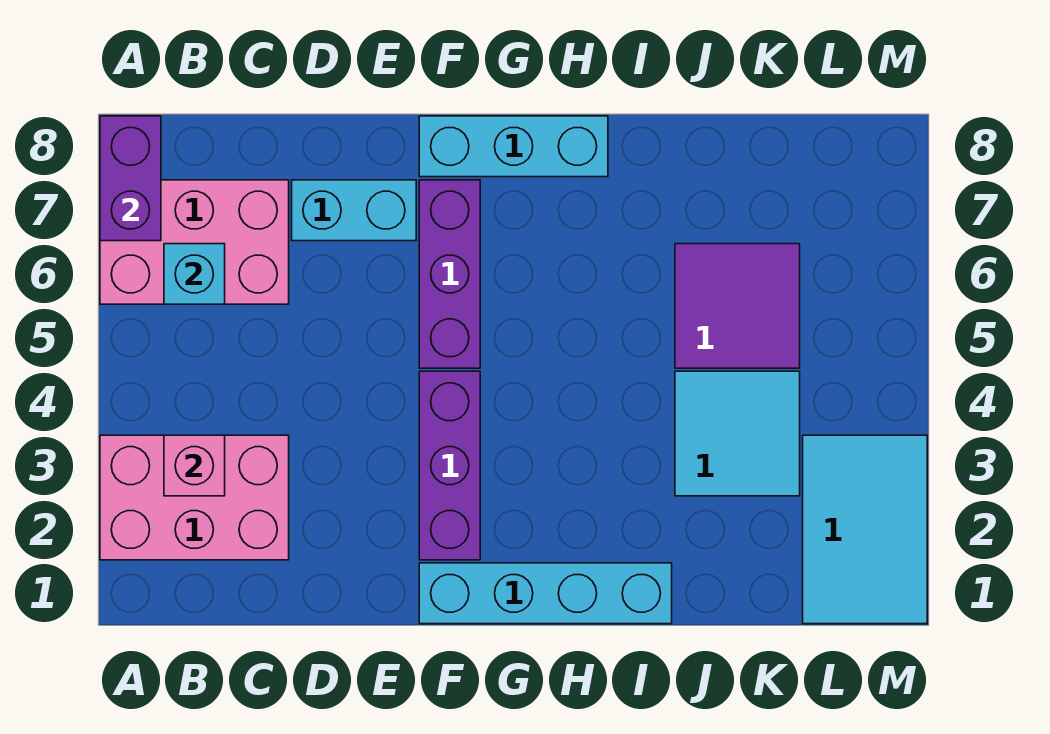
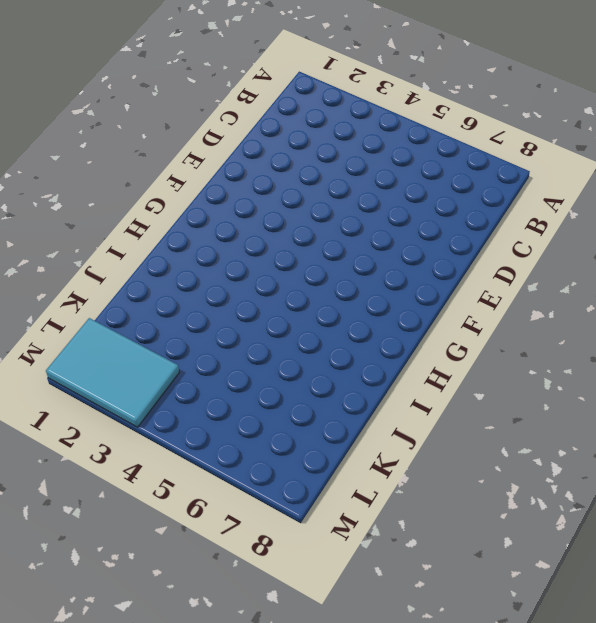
none -> pink brick A2:C3 level 1
none -> pink brick A6:C7 level 1
none -> cyan brick D7:E7 level 1

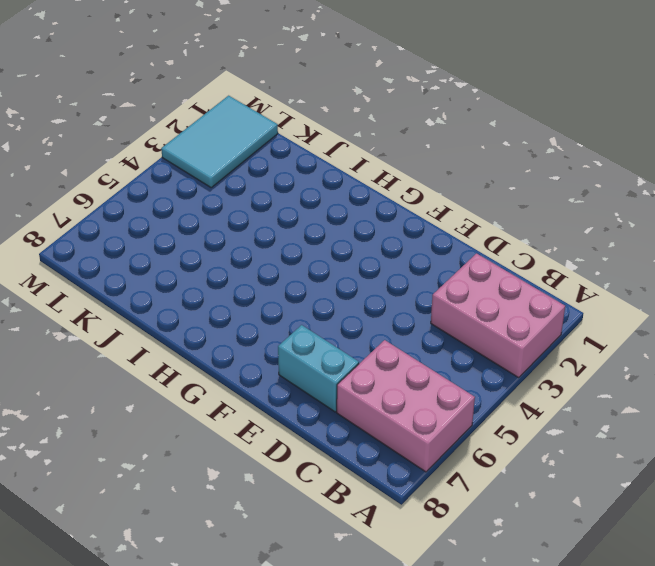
none -> cyan brick F1:I1 level 1
none -> purple brick F2:F4 level 1
none -> purple brick F5:F7 level 1

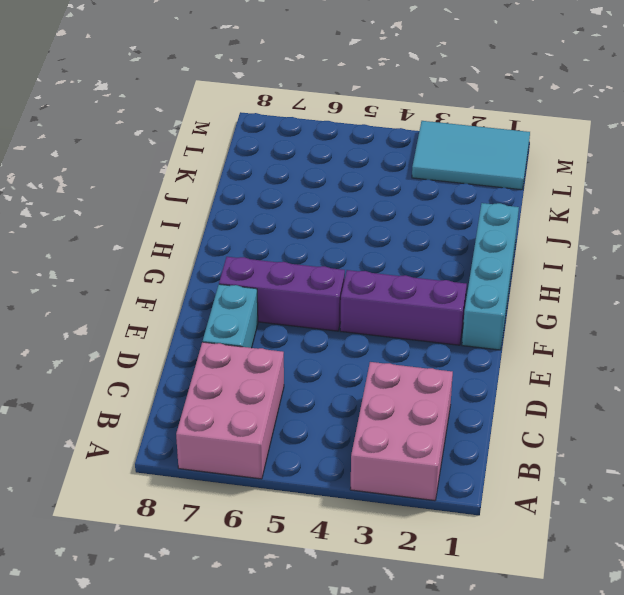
none -> cyan brick F8:H8 level 1
none -> cyan tile J3:K4 level 1
none -> purple tile J5:K6 level 1

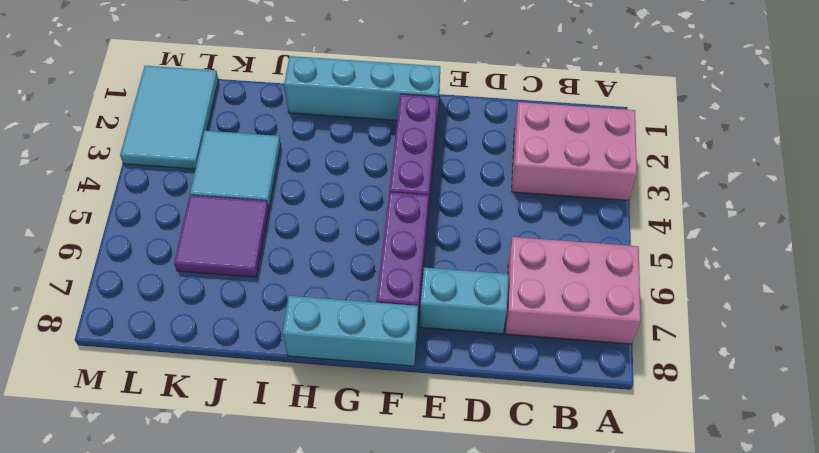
none -> purple brick A7:A8 level 2
none -> pink brick B3 level 2
none -> cyan brick B6 level 2

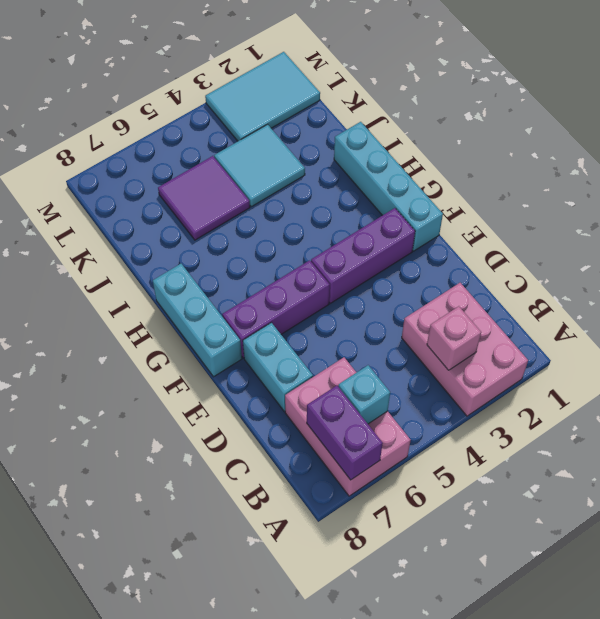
purple brick A7:B7 level 2 -> purple brick A7:A8 level 2

